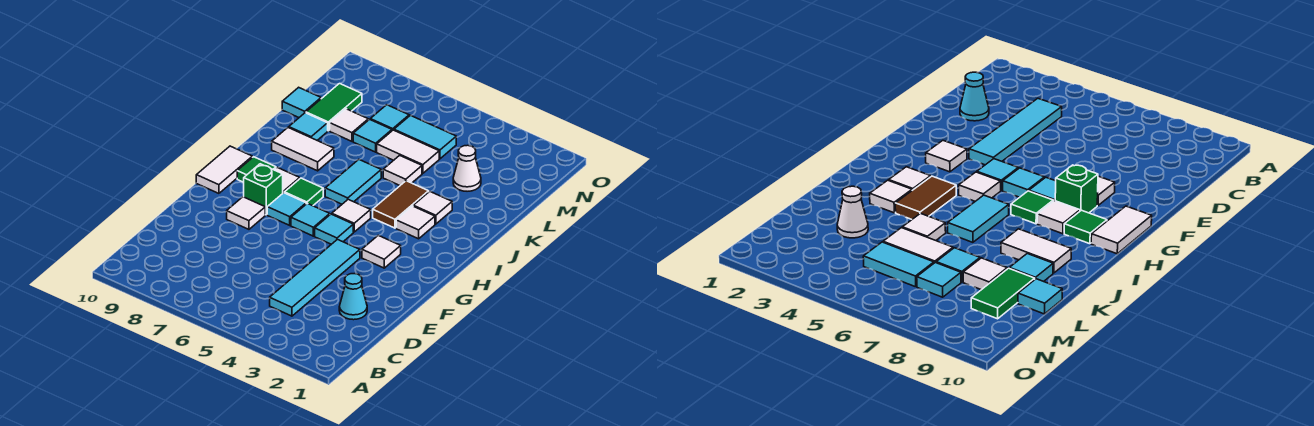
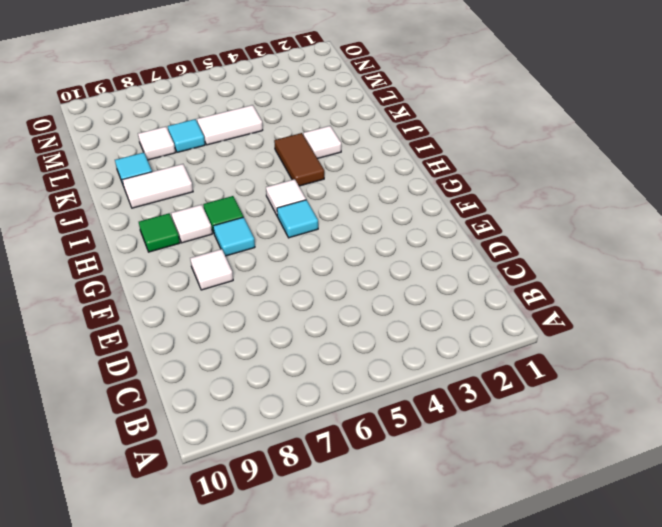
none -> cyan tile C4:F4 level 1
none -> cyan cone D2 level 1
none -> white tile G3 level 1

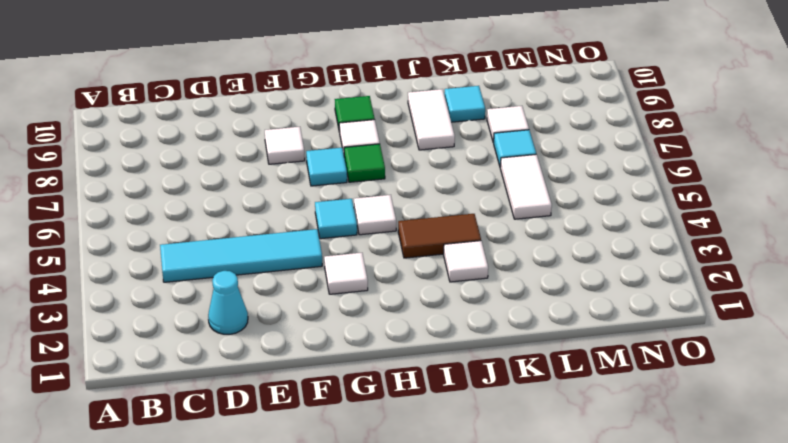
none -> cyan tile G6 level 1
none -> green brick G8 level 1
none -> white tile G10:H10 level 1

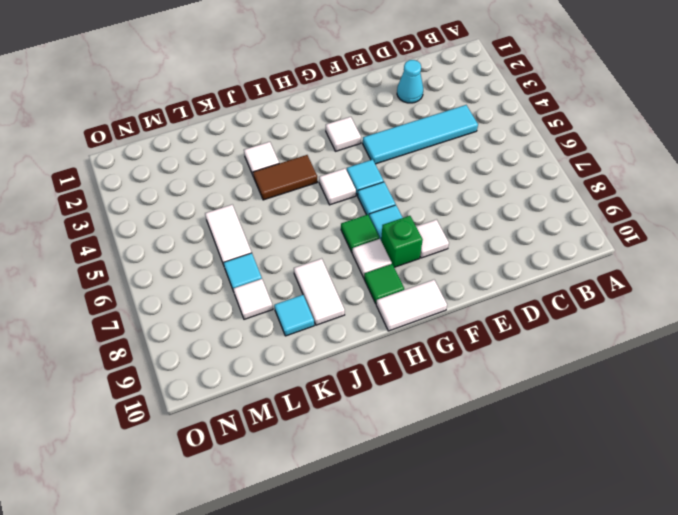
none -> white tile I3 level 1
none -> cyan tile I6:J6 level 1
none -> white tile K5 level 1

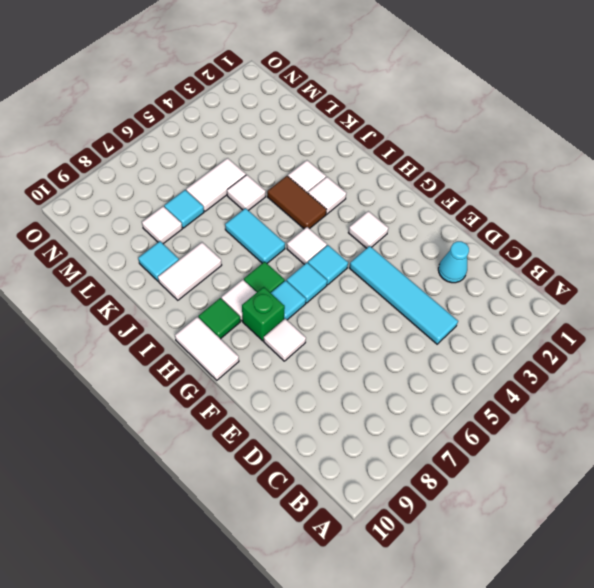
none -> white cone L3 level 1
none -> green tile L9:M9 level 1
none -> cyan tile L10 level 1

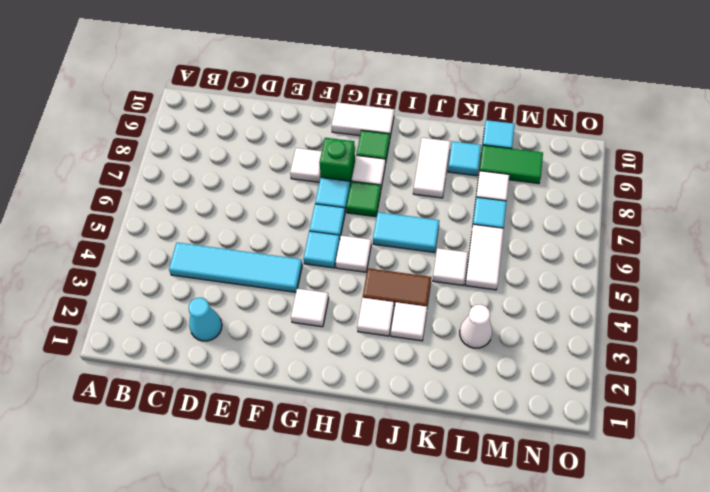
none -> cyan tile M5:M6 level 1
none -> cyan tile M7 level 1

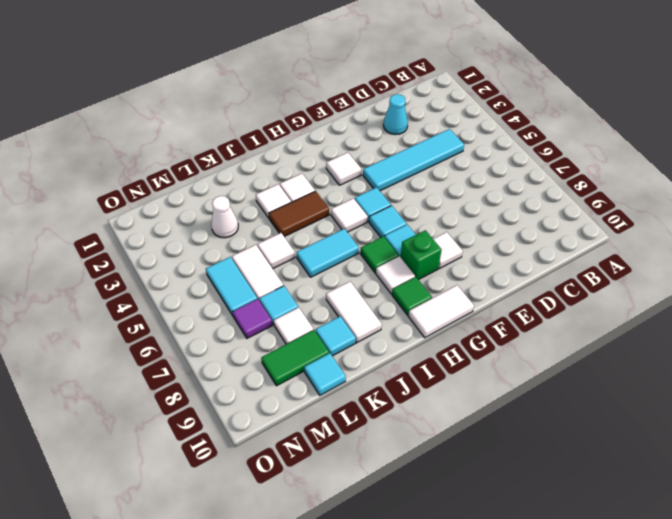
purple tile M7 level 1 -> cyan tile M7 level 1

